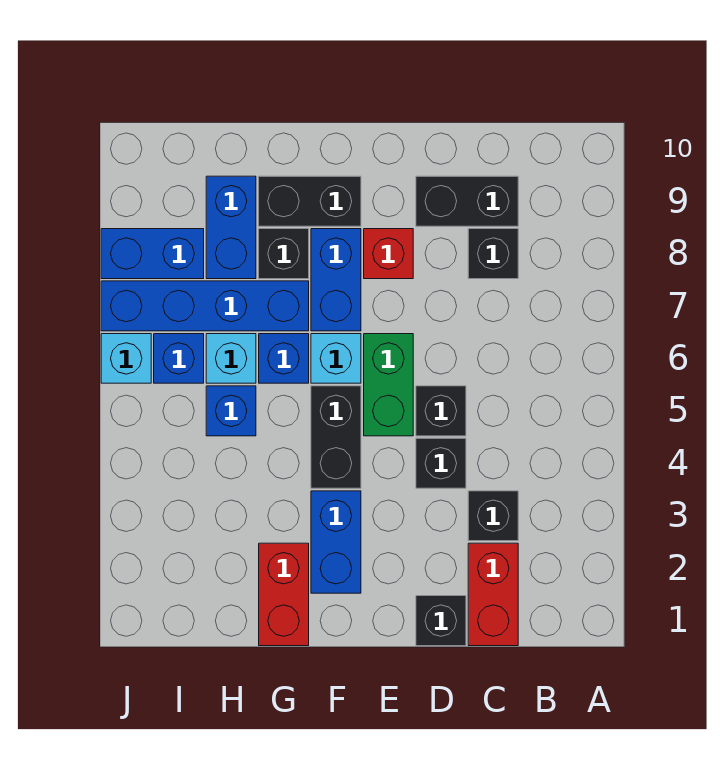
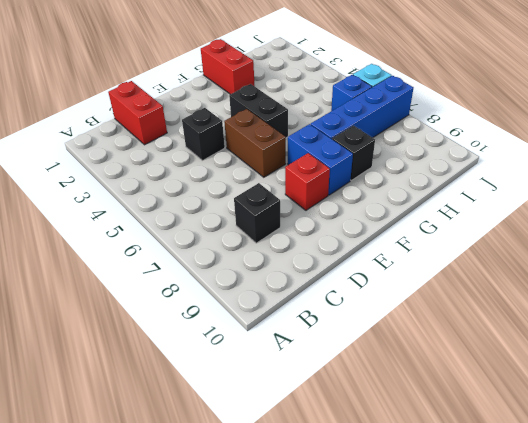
brown brick E5:E6 level 1 -> green brick E5:E6 level 1
none -> black brick C3 level 1
none -> black brick C9:D9 level 1
none -> black brick D1 level 1

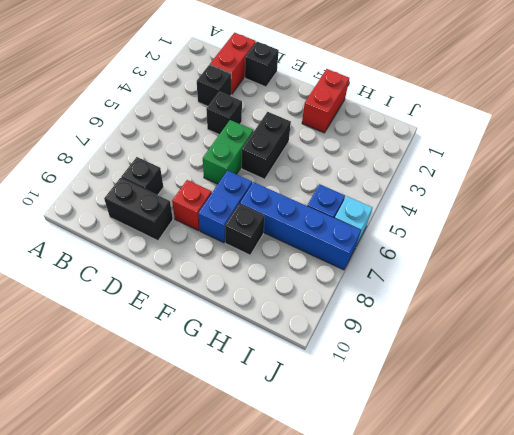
none -> black brick D5 level 1
none -> blue brick F2:F3 level 1
none -> cyan brick F6 level 1

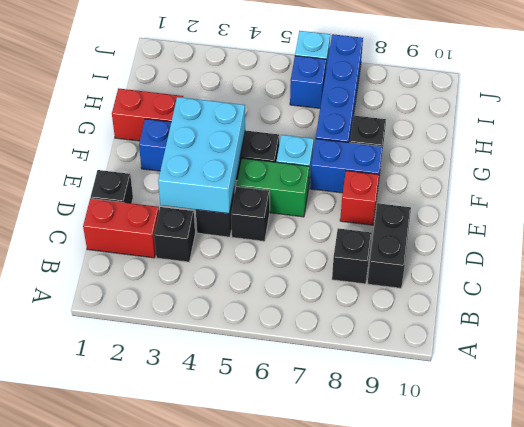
cyan brick D3:F4 level 2 -> none
none -> black brick F9:G9 level 1
none -> blue brick G6 level 1
none -> blue brick H5 level 1

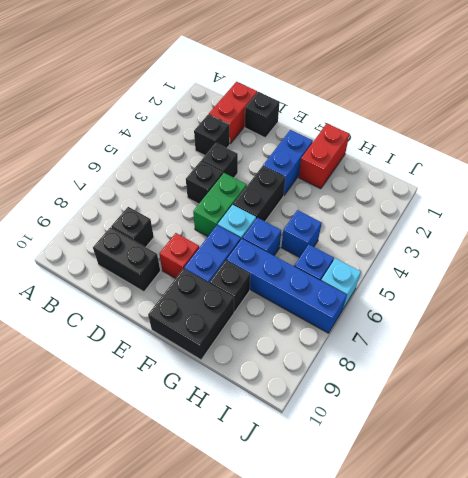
black brick F9:G10 level 1 -> black brick F9:G9 level 1
none -> cyan brick H6 level 1
none -> blue brick H8:H9 level 1
none -> blue brick I8:J8 level 1

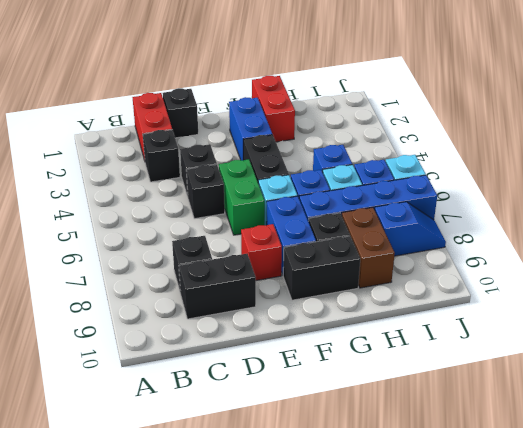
brown brick H8:H9 level 1 -> blue brick H8:H9 level 1
blue slope I8:J8 level 1 top I -> blue brick I8:J8 level 1

